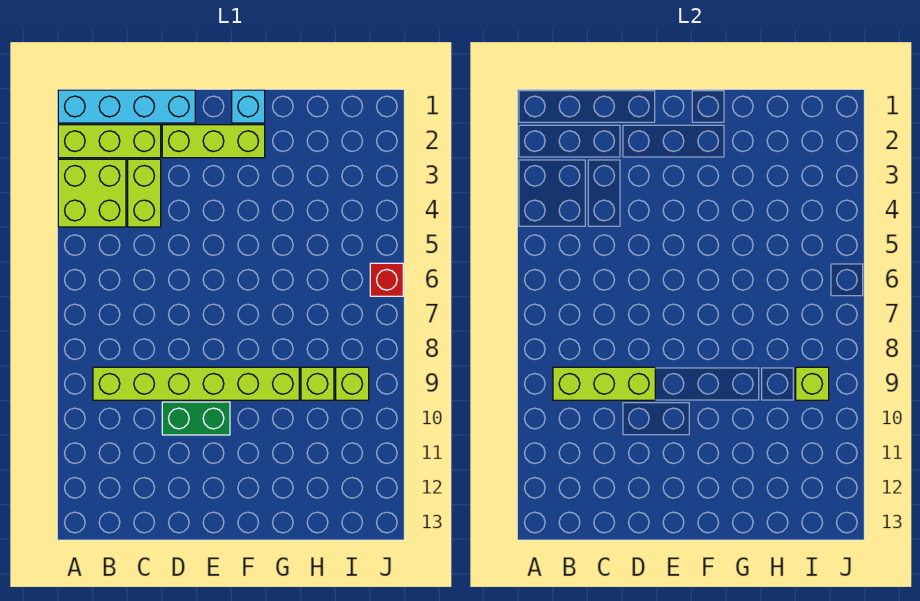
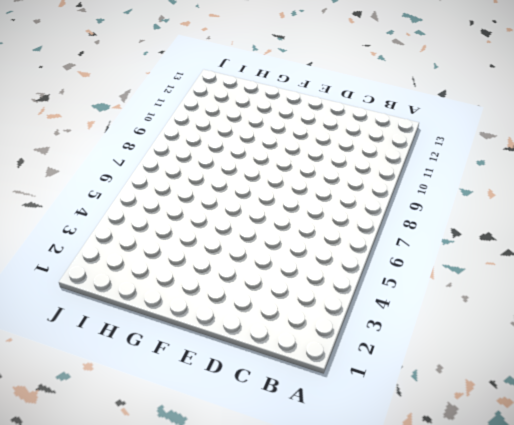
none -> cyan brick A1:D1 level 1
none -> lime brick A2:C2 level 1
none -> lime brick A3:B4 level 1

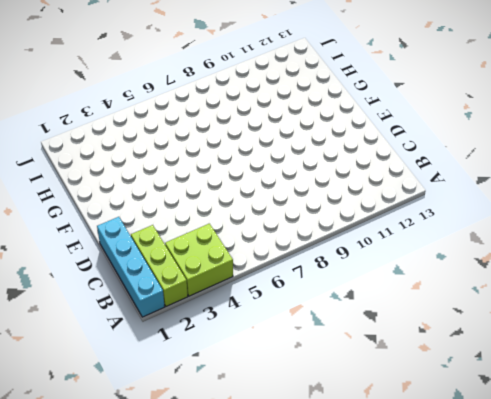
none -> lime brick B9:G9 level 1
none -> lime brick C3:C4 level 1
none -> lime brick D2:F2 level 1

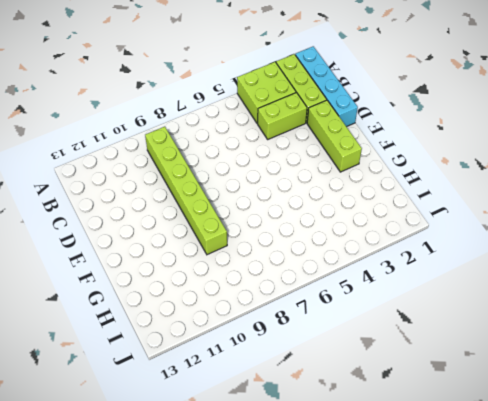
none -> green brick D10:E10 level 1
none -> cyan brick F1 level 1
none -> lime brick H9 level 1

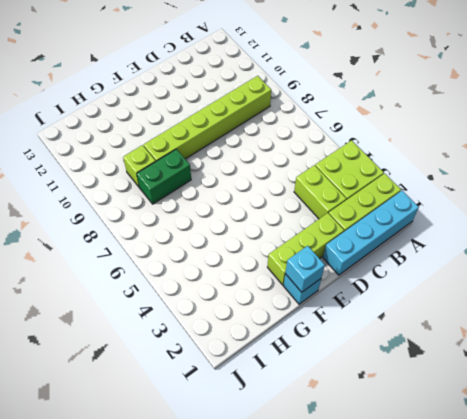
cyan brick F1 level 2 -> none
green brick G8:H8 level 1 -> green brick D10:E10 level 1
none -> lime brick I9 level 1
none -> red brick J6 level 1
none -> lime brick B9:D9 level 2

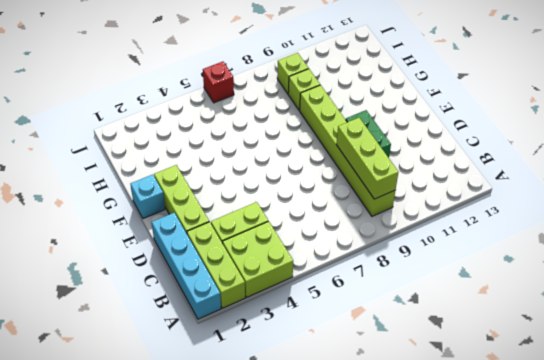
none -> lime brick I9 level 2

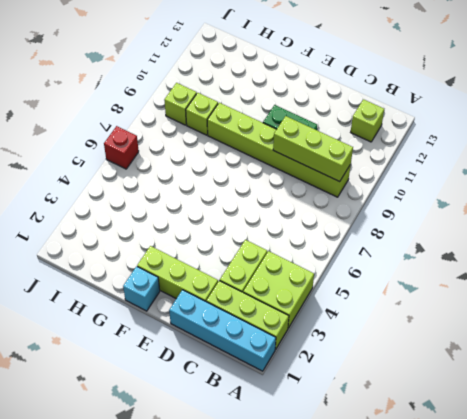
lime brick B12 level 1 -> lime brick I9 level 2

